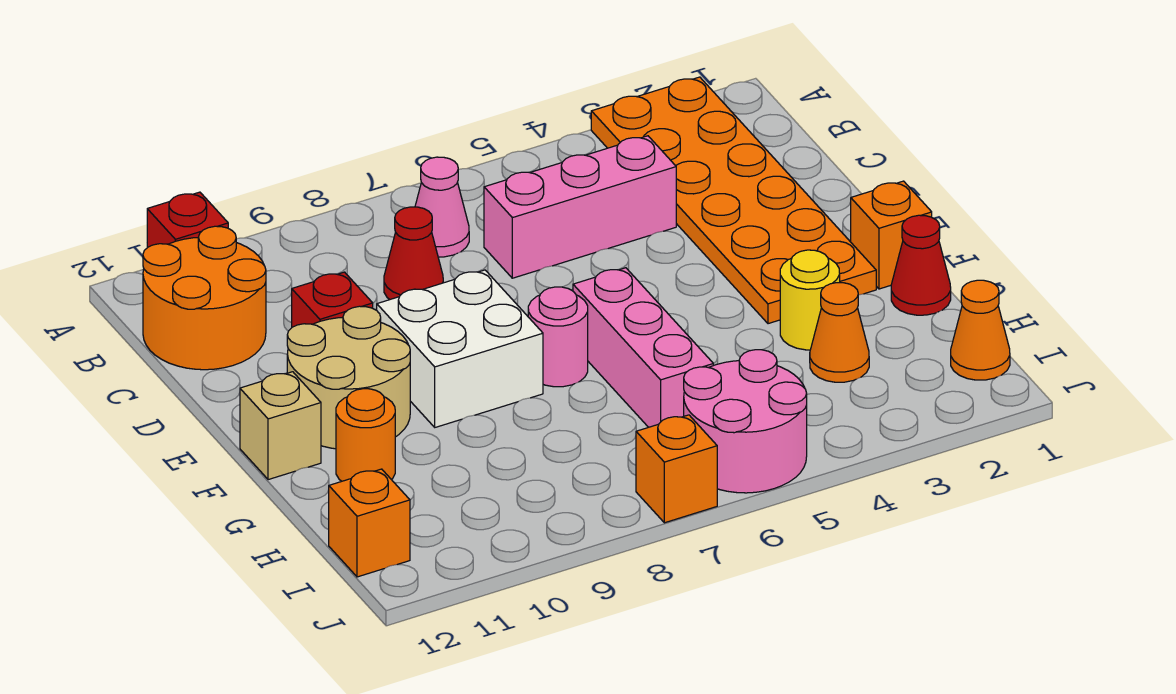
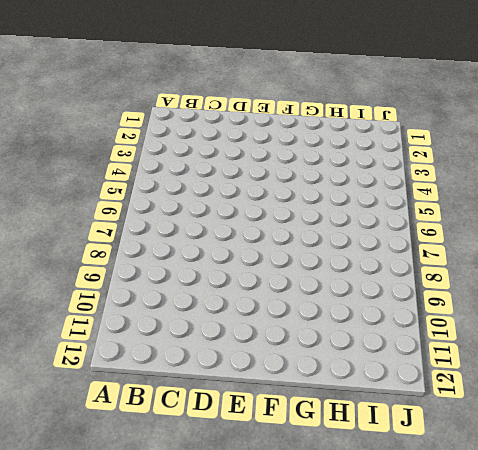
none -> orange plate A2:F3 level 1
none -> red brick A11 level 1
none -> pink cone B7 level 1

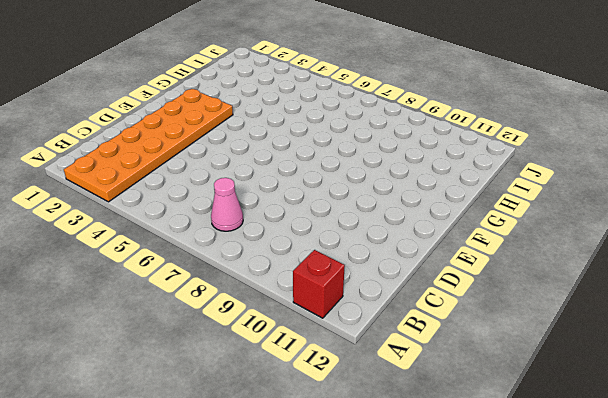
none -> orange round brick B11:C12 level 1
none -> pink brick C4:C6 level 1
none -> red cone C8 level 1

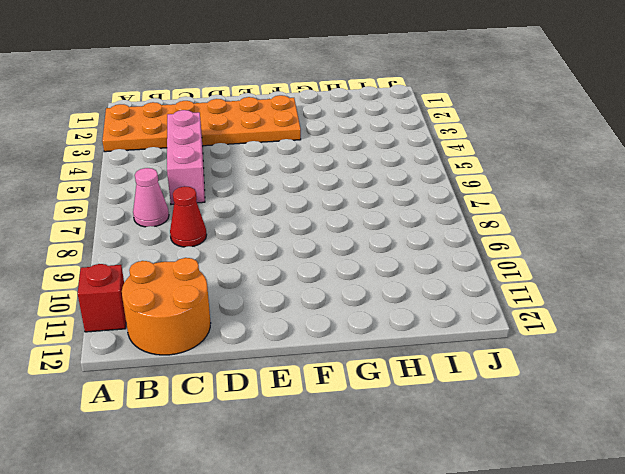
none -> red brick D10 level 1
none -> white brick E8:F9 level 1
none -> tan round brick E10:F11 level 1

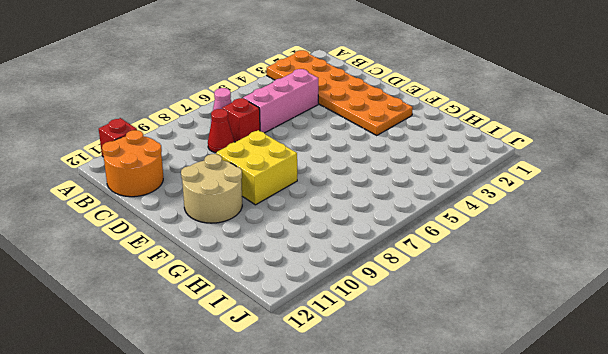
red brick C7 level 1 -> red brick D10 level 1
yellow brick E8:F9 level 1 -> white brick E8:F9 level 1
none -> orange brick F1 level 1
none -> pink brick F6:H6 level 1
none -> pink round brick F7 level 1

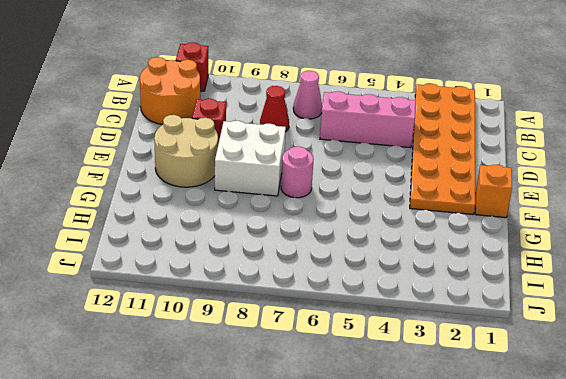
none -> pink brick F6:H6 level 1
none -> tan brick F12 level 1
none -> red cone G1 level 1

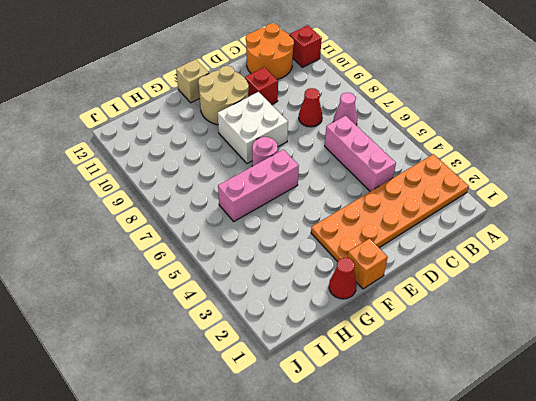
none -> yellow round brick G3 level 1
none -> orange round brick G11 level 1
none -> orange cone H3 level 1

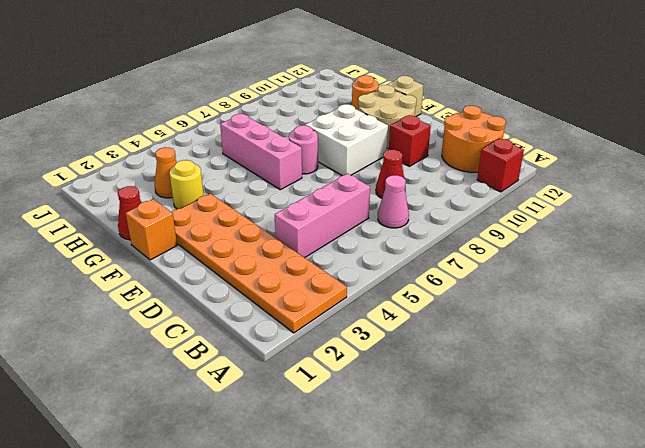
none -> orange cone I1 level 1
none -> pink round brick I5:J6 level 1
none -> orange brick I12 level 1

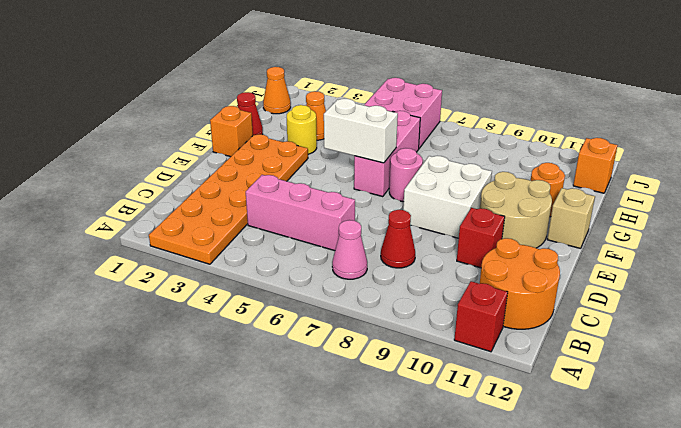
white brick F5:F6 level 2 -> none
pink brick I5:J6 level 1 -> pink round brick I5:J6 level 1
none -> orange brick J7 level 1

